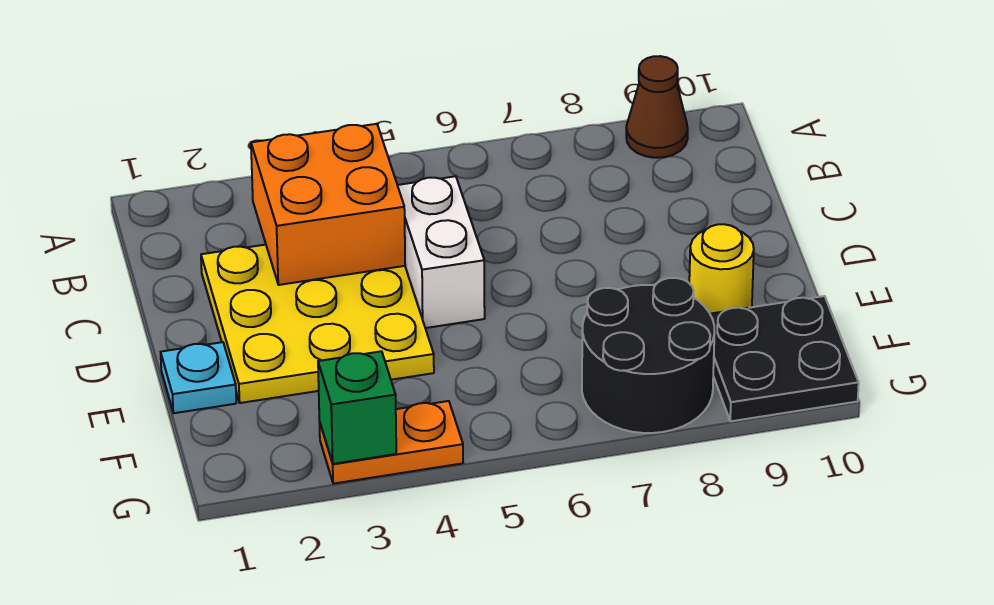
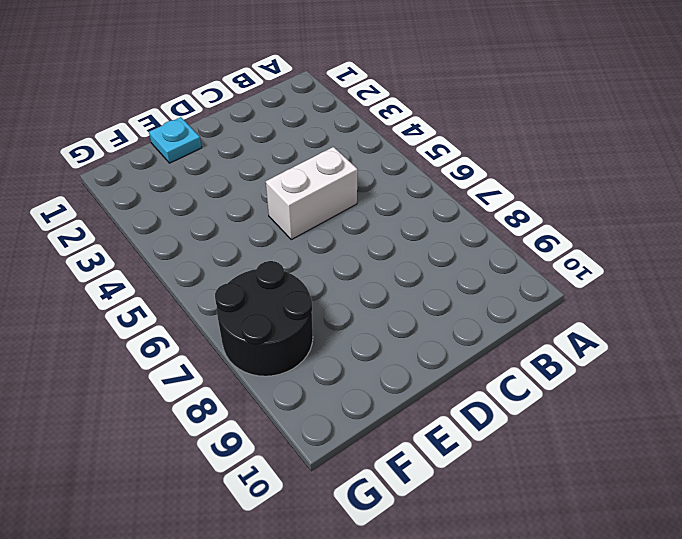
none -> brown cone A9 level 1
none -> yellow plate C2:E4 level 1

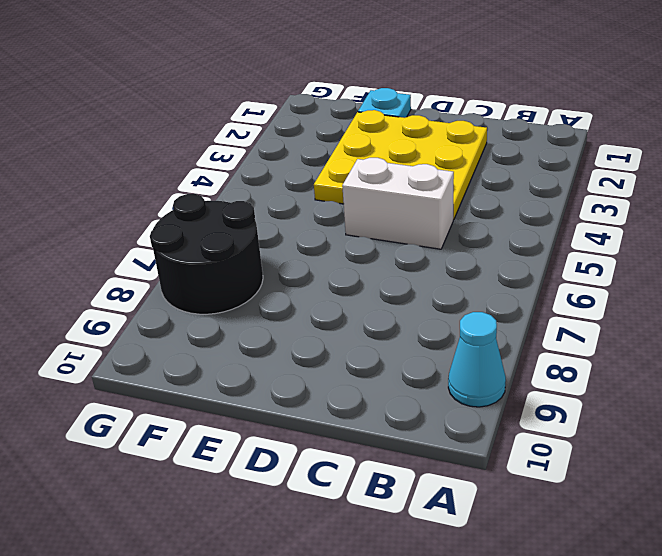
cyan cone A9 level 1 -> brown cone A9 level 1
none -> yellow round brick E9 level 1
none -> black plate F9:G10 level 1

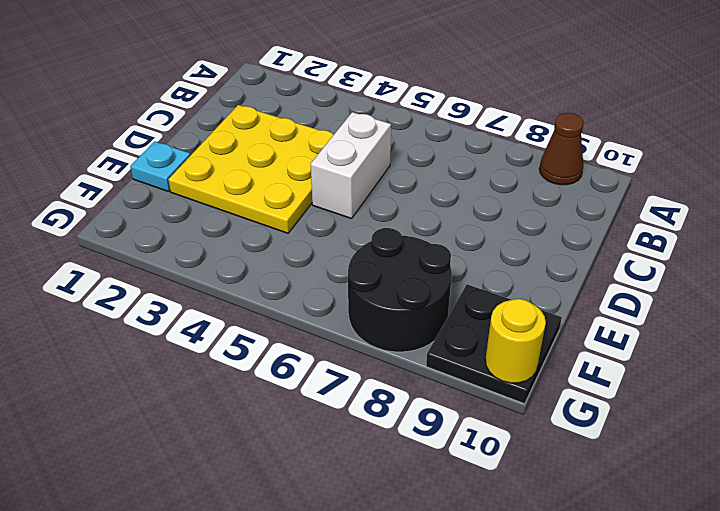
yellow round brick G10 level 2 -> yellow round brick E9 level 1
none -> orange plate G3:G4 level 1
none -> orange brick B3:C4 level 2

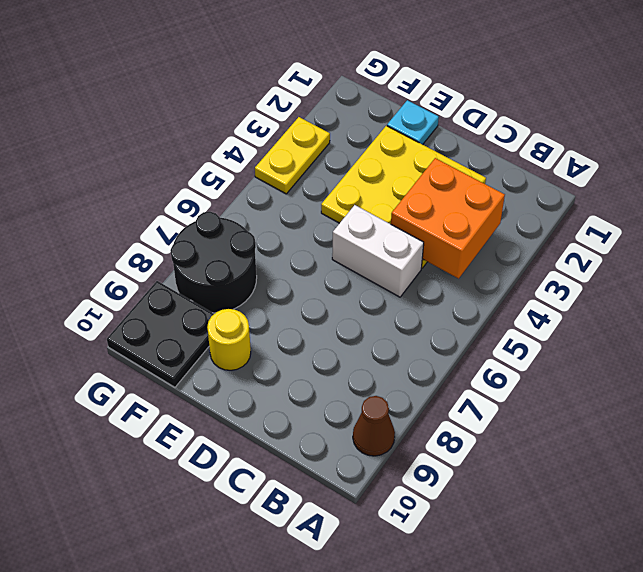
yellow plate G3:G4 level 1 -> orange plate G3:G4 level 1
none -> green brick G3 level 2

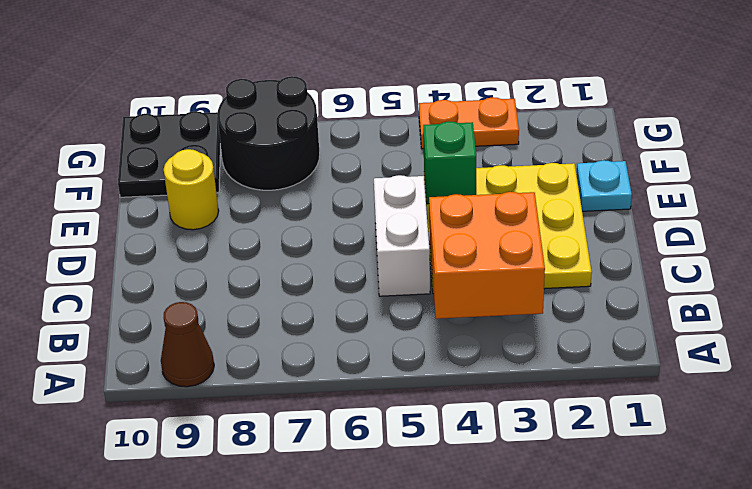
green brick E4 level 2 -> green brick G3 level 2

